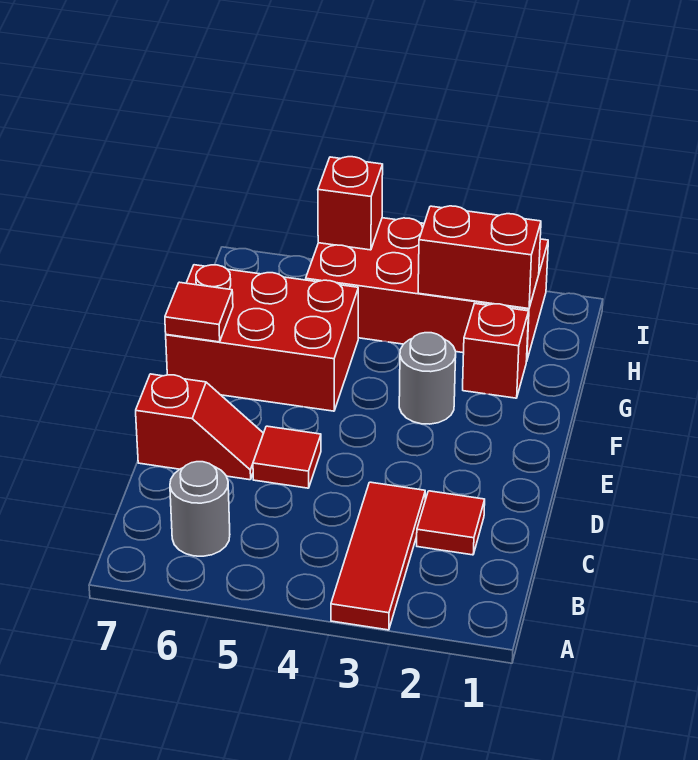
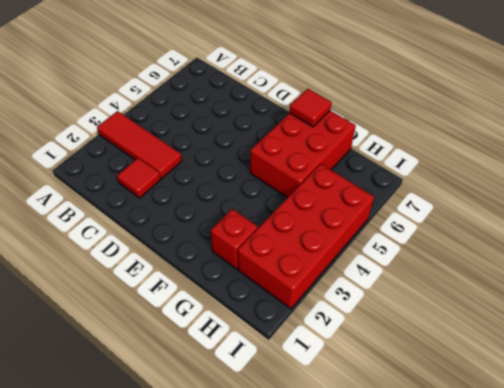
none -> grey round brick B6 level 1
none -> red tile D5 level 1
none -> red slope D6:D7 level 1 top 7

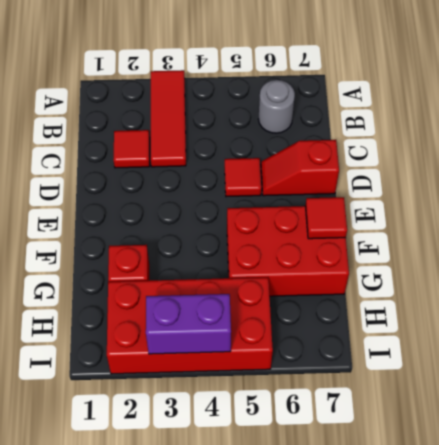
purple brick I3:I4 level 2 -> none
none -> grey round brick F3 level 1
none -> red brick H2:H3 level 2
none -> red brick I5 level 2

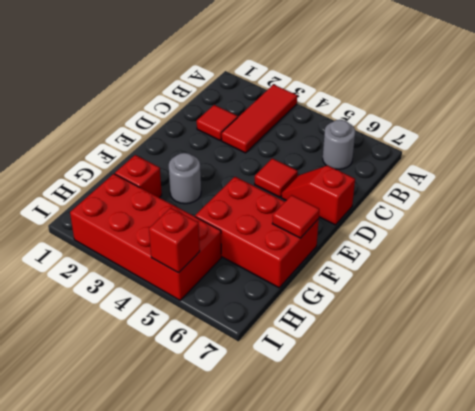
none -> red brick H2:H3 level 2

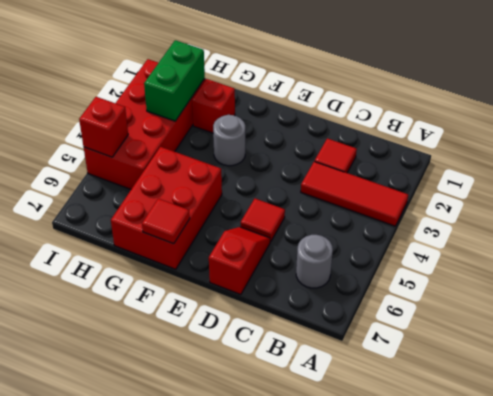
green brick H2:H3 level 2 -> red brick H2:H3 level 2

